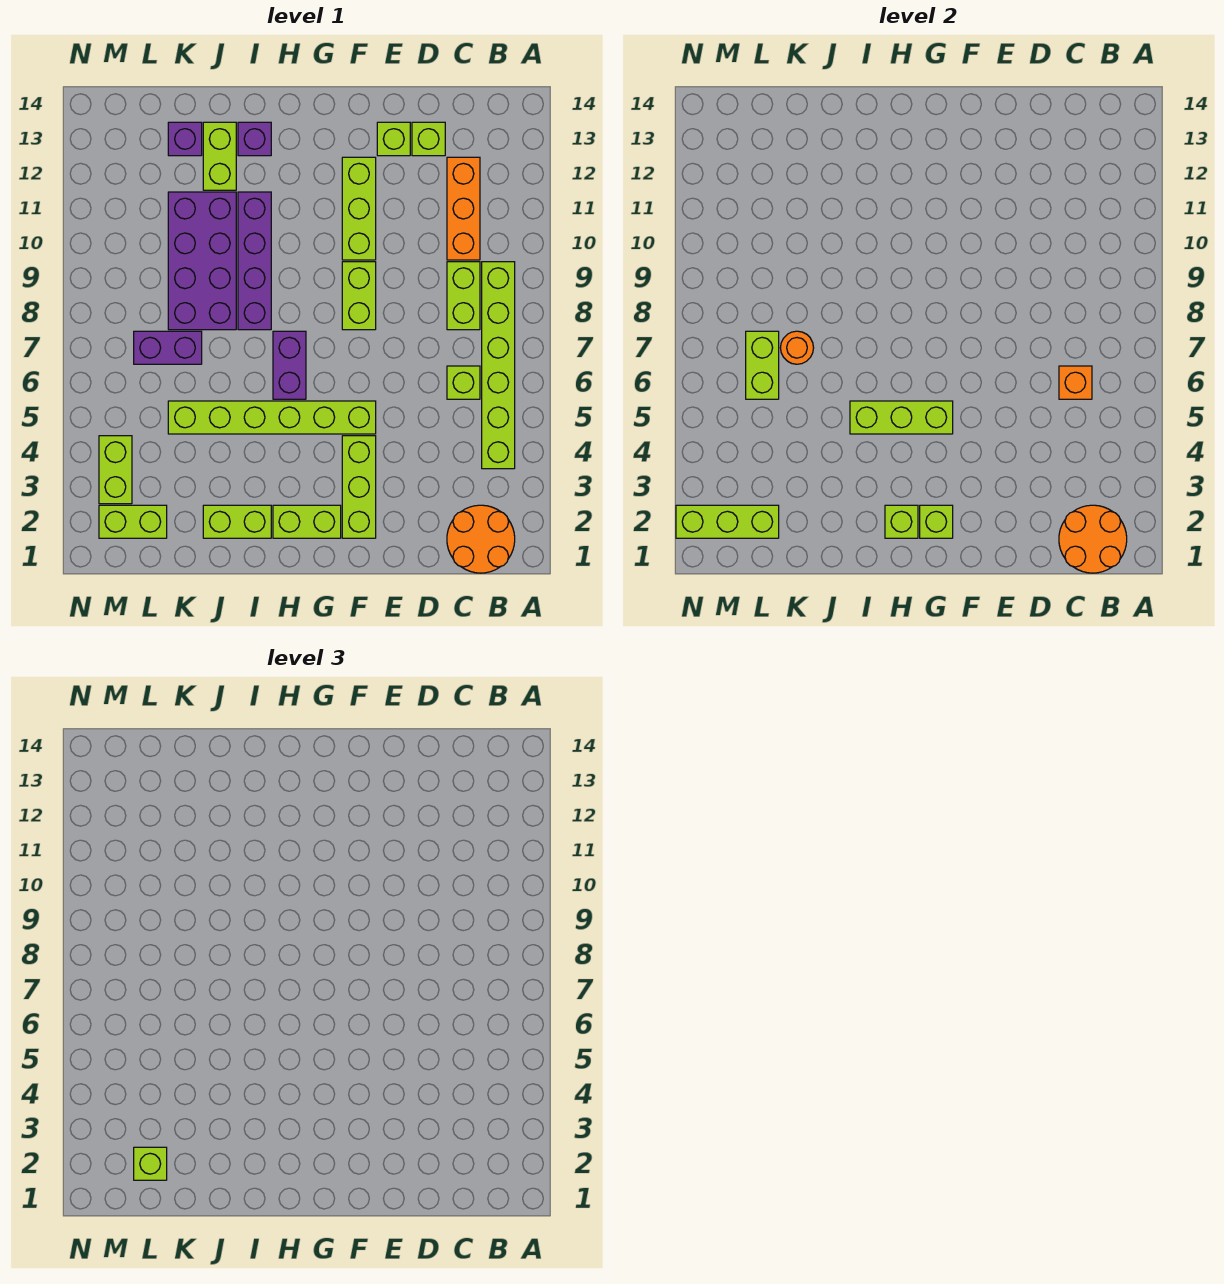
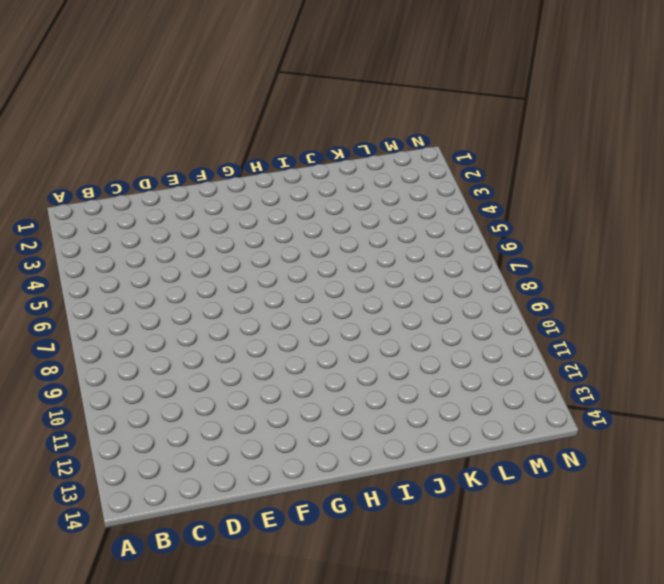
none -> orange round brick B1:C2 level 1
none -> lime brick B4:B9 level 1
none -> lime brick C6 level 1
none -> lime brick C8:C9 level 1

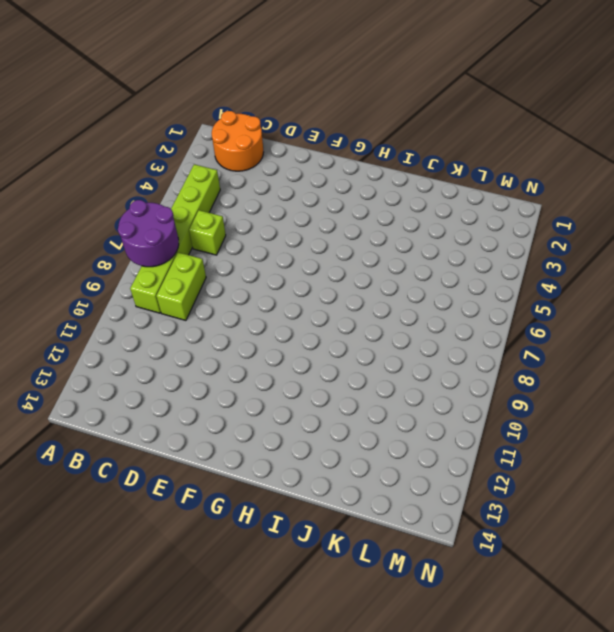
purple round brick A7:B8 level 2 -> none
none -> orange brick C10:C12 level 1
none -> lime brick D13 level 1
none -> lime brick E13 level 1
none -> lime brick F2:F4 level 1

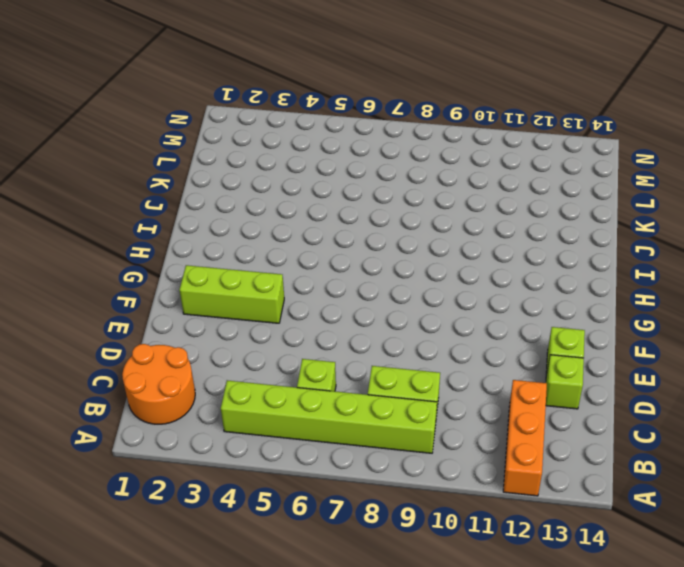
orange brick A12:C12 level 1 -> orange brick C10:C12 level 1
none -> lime brick F5:K5 level 1
none -> lime brick F8:F9 level 1
none -> lime brick F10:F12 level 1
none -> lime brick G2:H2 level 1

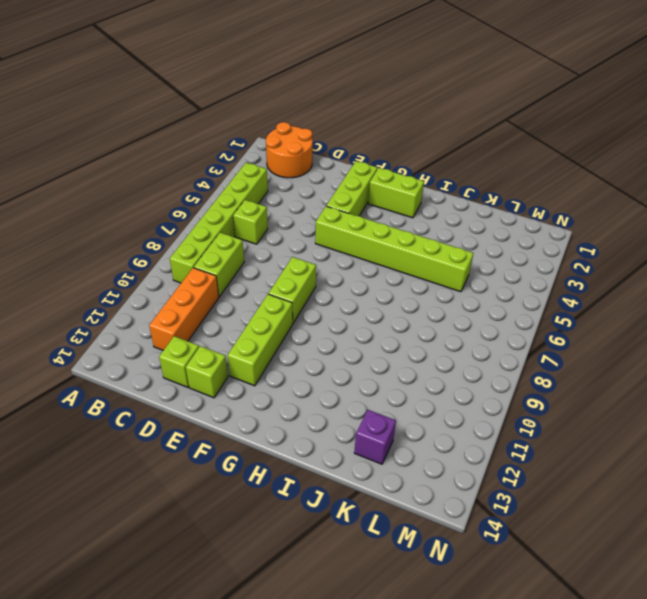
none -> purple brick H6:H7 level 1
none -> lime brick I2:J2 level 1
none -> purple brick I8:I11 level 1
none -> purple brick I13 level 1

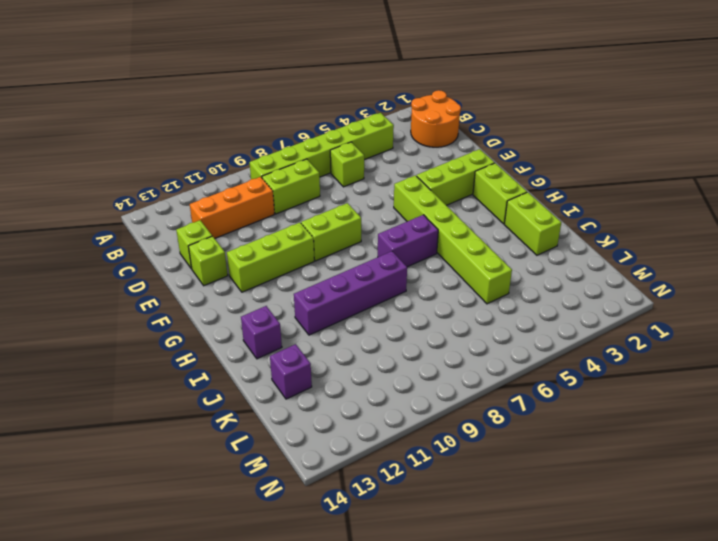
none -> purple brick J8:K11 level 1
none -> lime brick J12:J13 level 1
none -> purple brick K7:L7 level 1
none -> lime brick L2:M2 level 1

